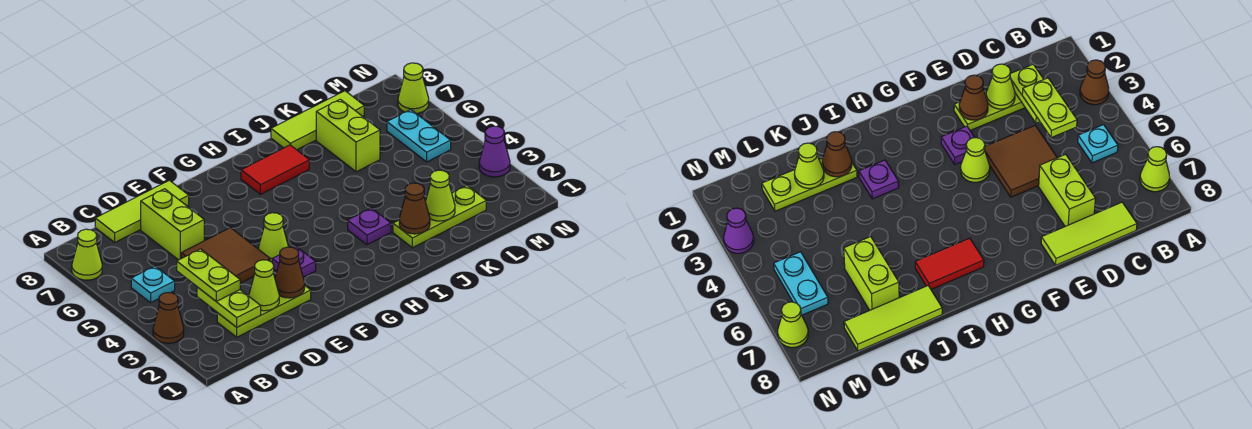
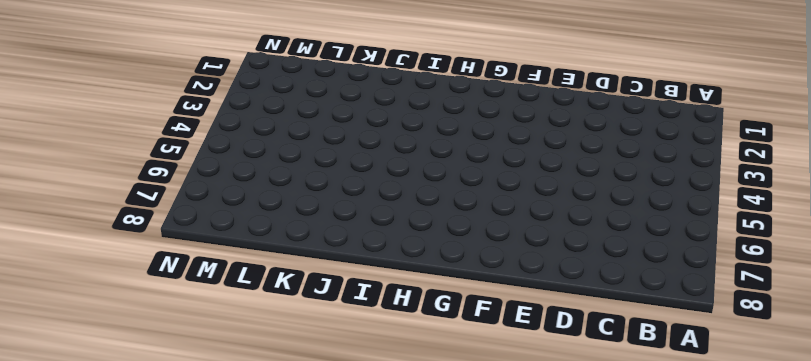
none -> brown cone A3 level 1
none -> lime cone A7 level 1
none -> cyan plate B5 level 1

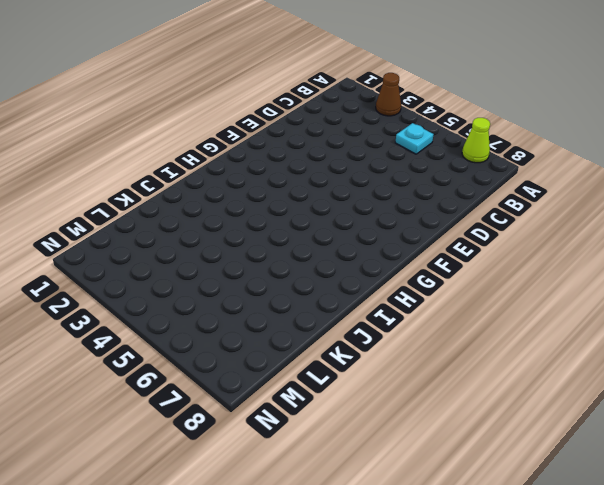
none -> lime plate C2:E2 level 1
none -> lime tile C8:E8 level 1
none -> brown tile D4:E5 level 1

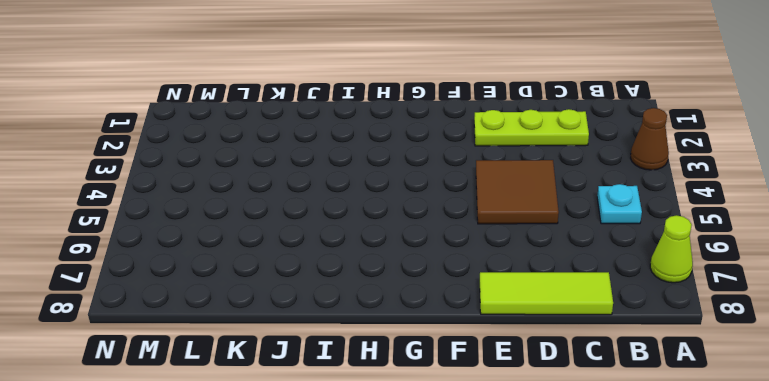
none -> lime brick D6:D7 level 1
none -> purple plate F3 level 1
none -> lime cone F4 level 1

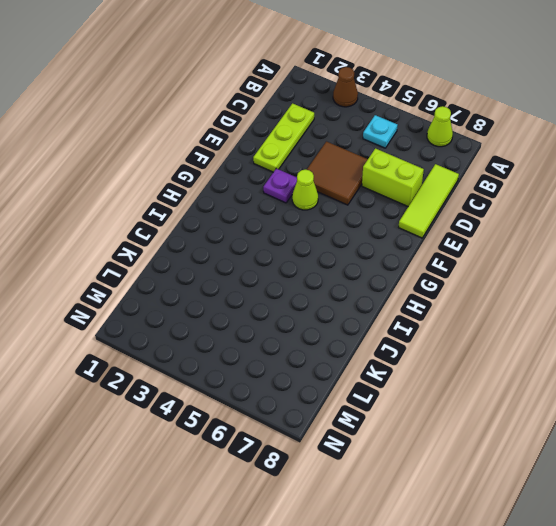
none -> red tile H7:I7 level 1
none -> purple plate I3 level 1
none -> lime plate J2:L2 level 1

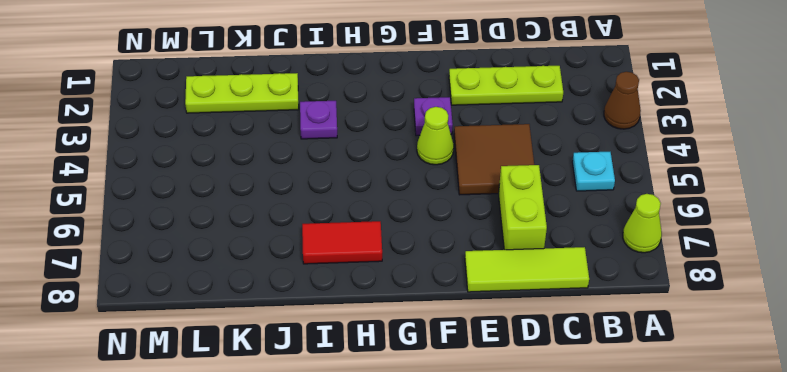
none -> lime tile J8:L8 level 1
none -> lime brick K6:K7 level 1
none -> cyan plate M5:M6 level 1

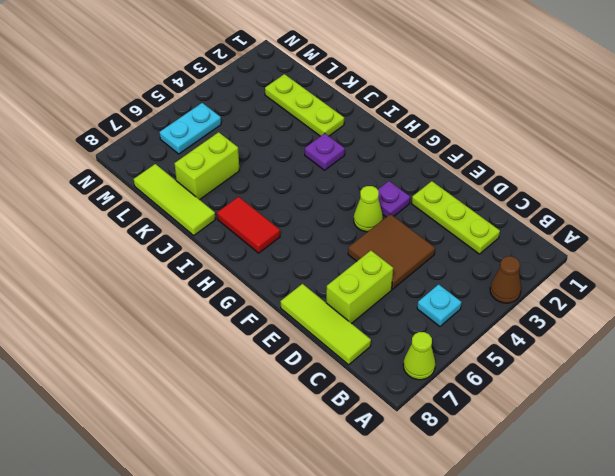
none -> purple cone N3 level 1
none -> lime cone N7 level 1
none -> lime plate C2:C3 level 2

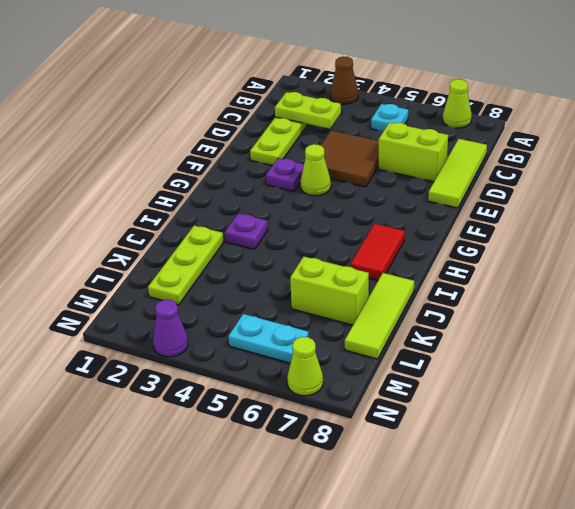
none -> lime cone D2 level 2
none -> brown cone E2 level 2
none -> brown cone J2 level 2

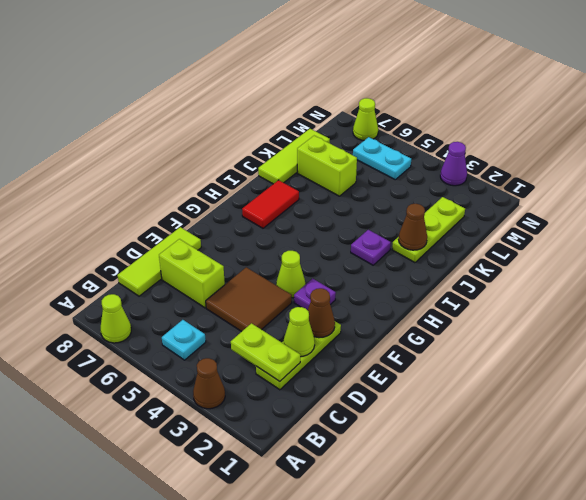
none -> lime cone K2 level 2
none -> lime plate C3:C4 level 3

